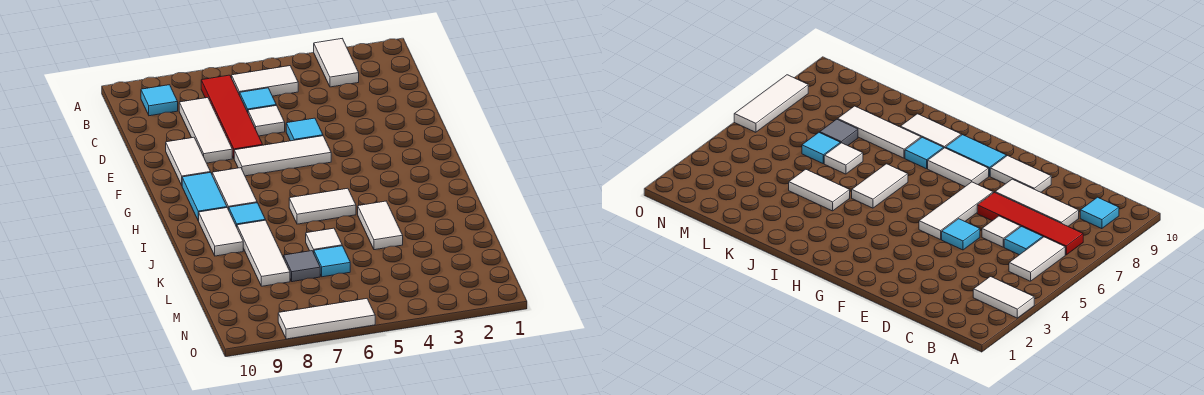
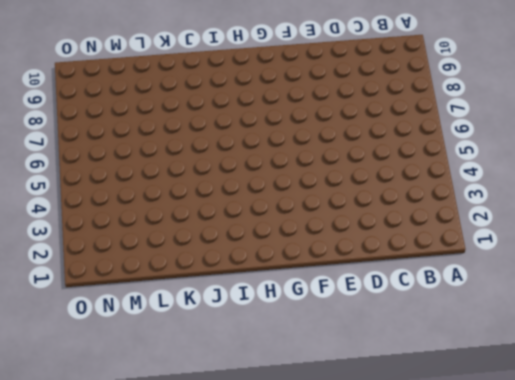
none -> white tile A3:B3 level 1
none -> white tile B5:B6 level 1
none -> red tile B7:E7 level 1

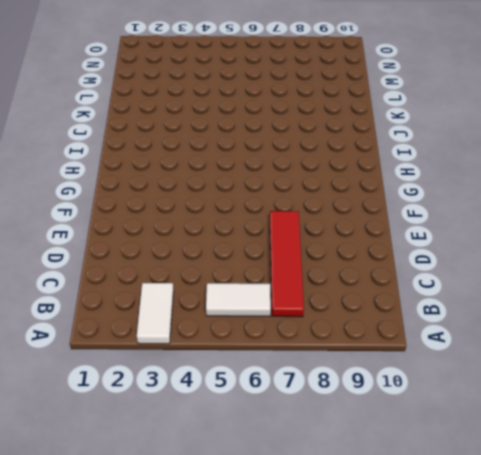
none -> cyan tile B9 level 1
none -> cyan tile C6 level 1
none -> white tile C8:E8 level 1

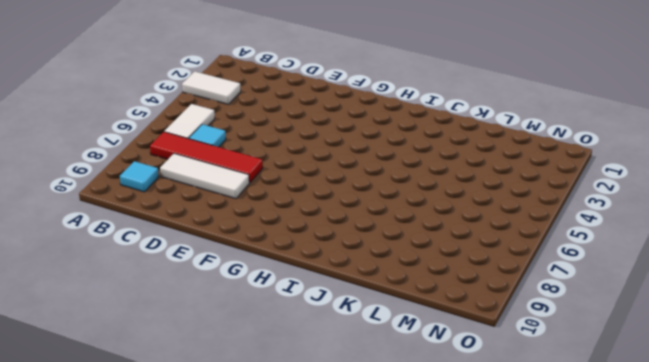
none -> white tile D6 level 1
none -> cyan tile E5 level 1
none -> white tile E9:F9 level 1

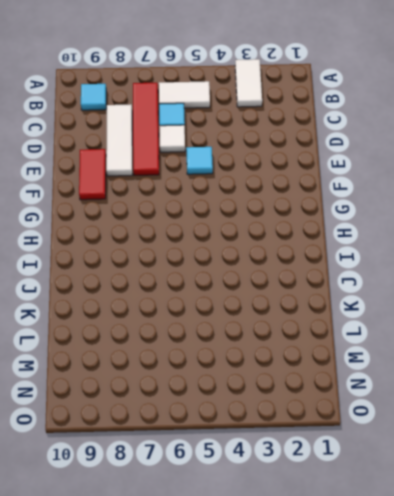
red tile E9:F9 level 1 -> white tile E9:F9 level 1
none -> white tile F5:F7 level 1
none -> white tile G8:H8 level 1
none -> cyan tile G9:H9 level 1

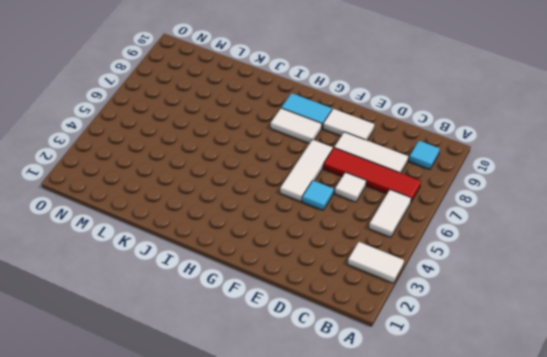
none -> cyan tile C6 level 1
none -> white tile I5:I6 level 1
none -> cyan tile I8 level 1

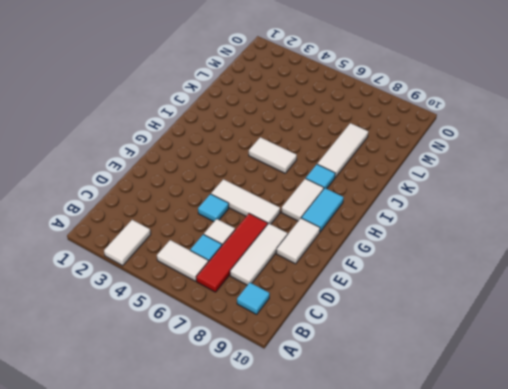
none -> white tile I9:J9 level 1
none -> white tile J4:K4 level 1
none -> white tile K6 level 1

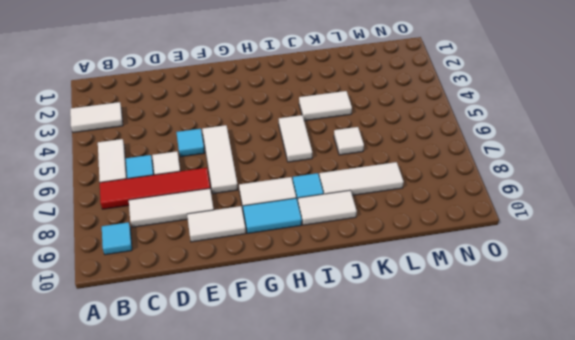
none -> cyan tile L6 level 1
none -> grey tile L7 level 1
none -> white tile O6:O8 level 1

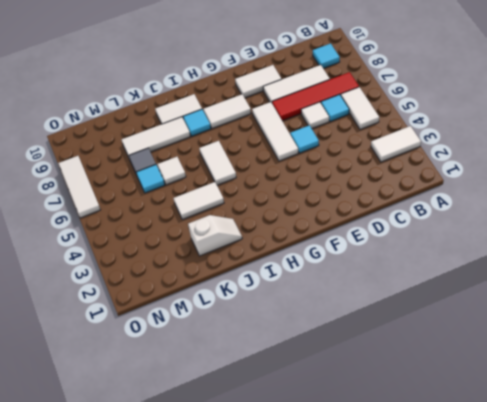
white slope J2:K2 level 1 top K -> none
none -> cyan tile G9:H9 level 1

